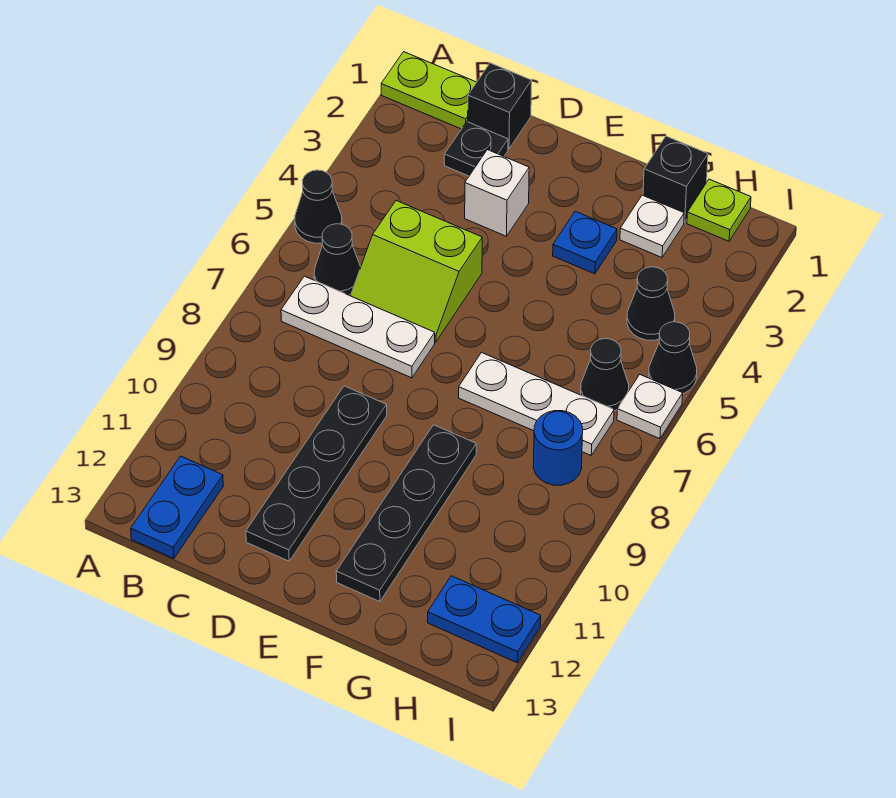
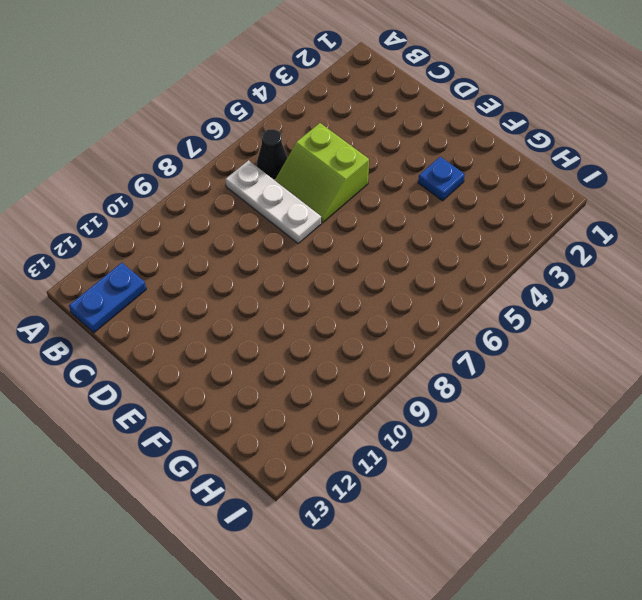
none -> lime plate A1:B1 level 1
none -> black cone A5 level 1
none -> black brick C1 level 1

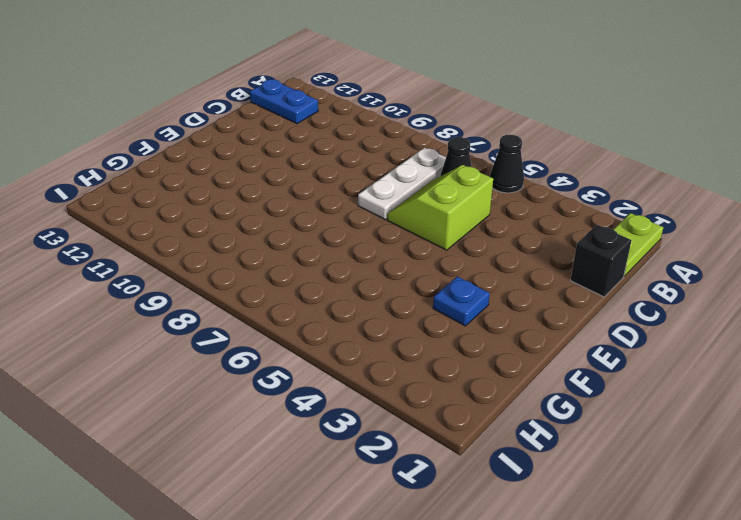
none -> black plate C2 level 1
none -> white brick D3 level 1
none -> black plate D9:D12 level 1

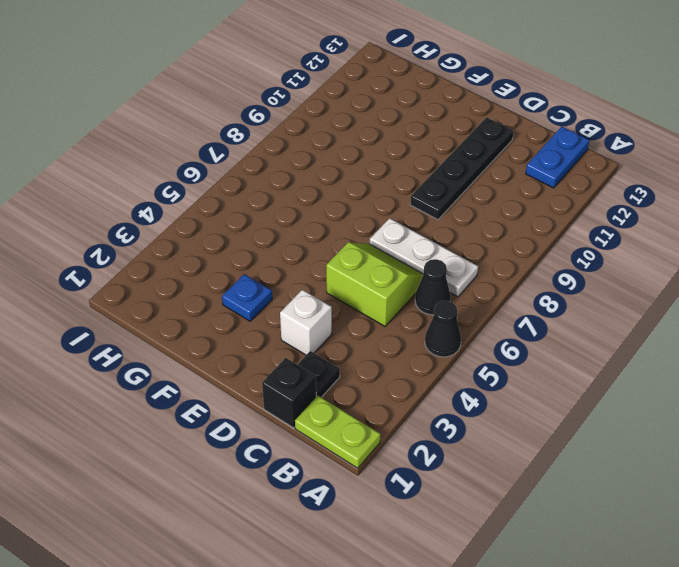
none -> white plate F7:H7 level 1
none -> black plate F9:F12 level 1
none -> black brick G1 level 1

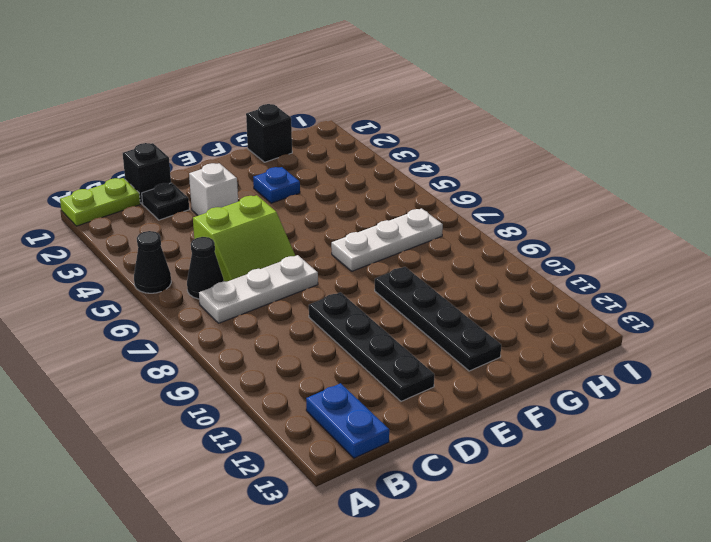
none -> white plate G2 level 1
none -> lime plate H1 level 1
none -> black cone H4 level 1

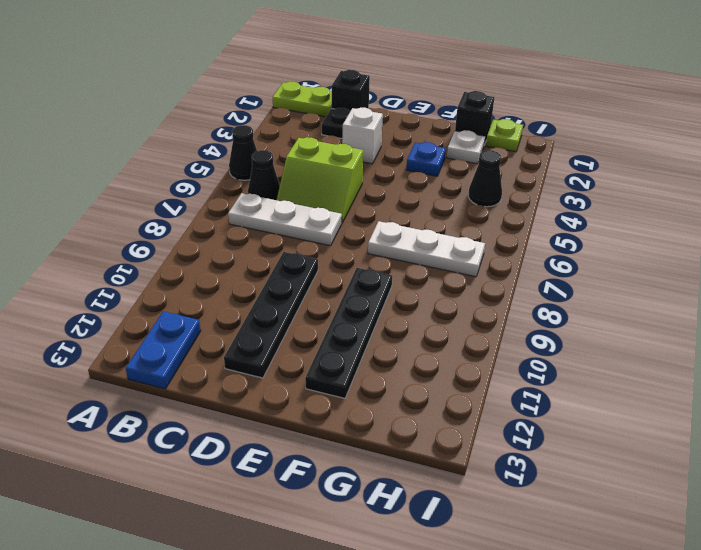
none -> black cone H6 level 1
none -> blue round brick H8 level 1
none -> blue plate H12:I12 level 1

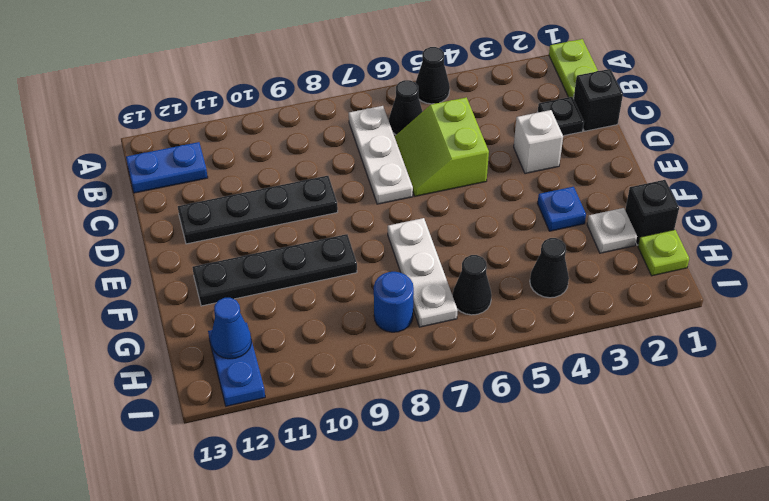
blue cone H12 level 2 -> none
none -> black cone I5 level 1
none -> white plate I6 level 1

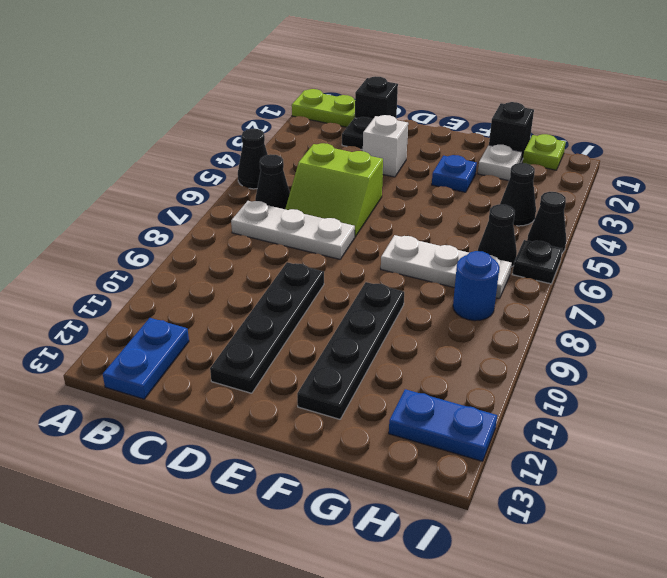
black plate I6 level 1 -> white plate I6 level 1

